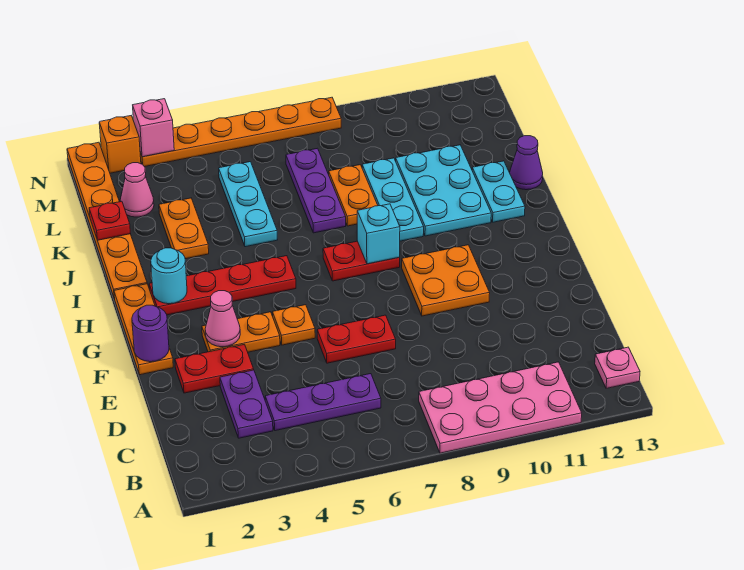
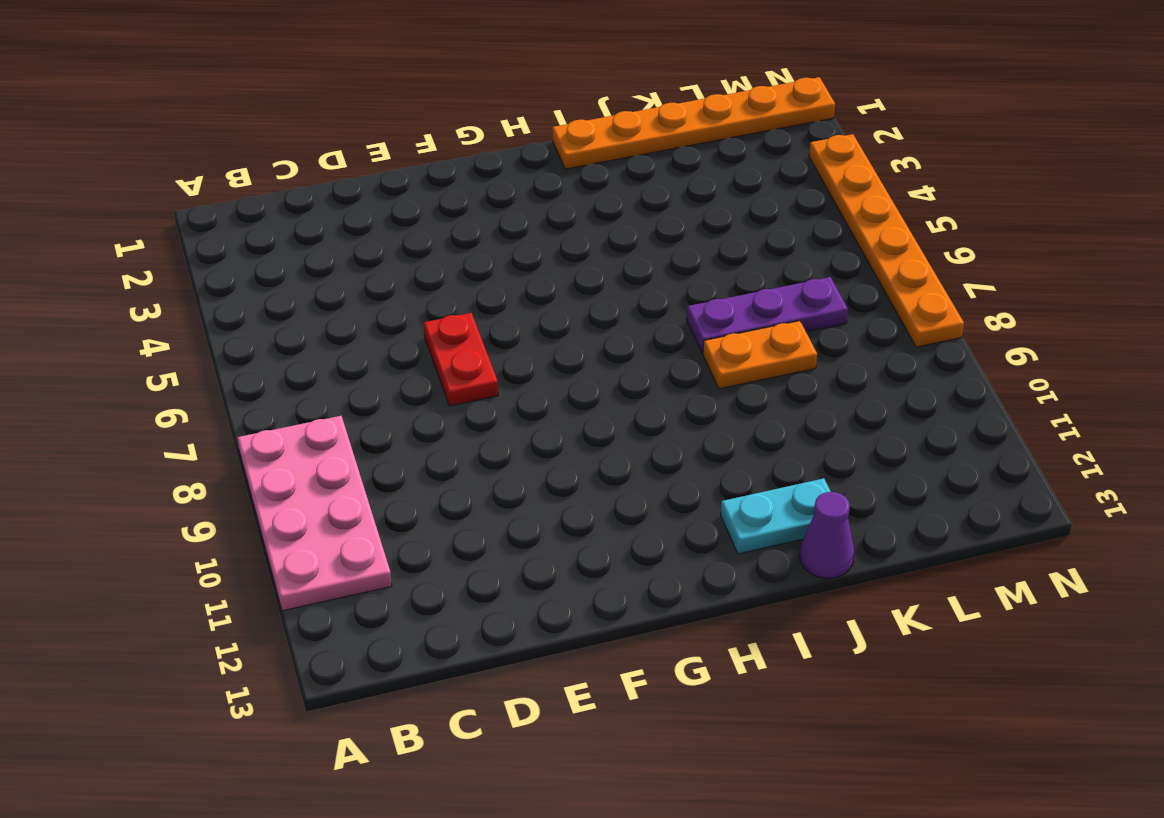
none -> pink plate B13 level 1
none -> purple plate C3:D3 level 1
none -> purple plate C4:C6 level 1
none -> red plate E2:E3 level 1

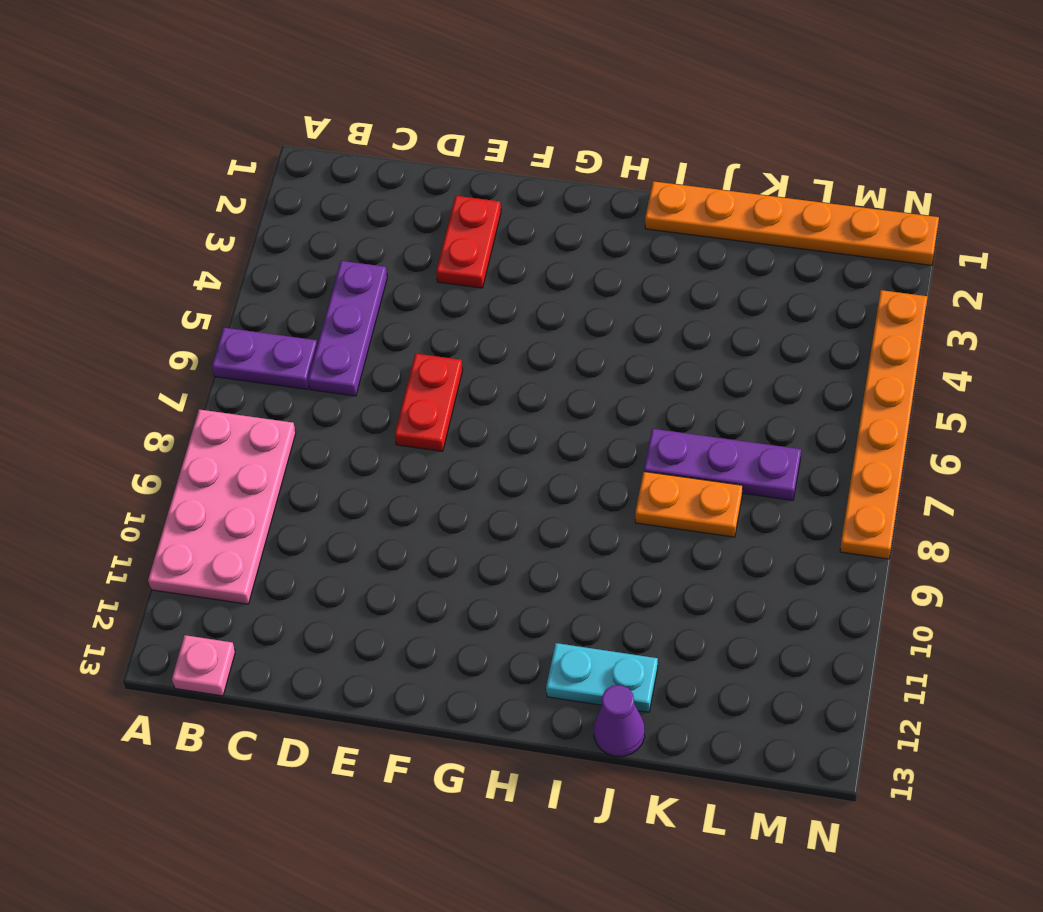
purple plate A6:B6 level 1 -> purple plate C3:D3 level 1
none -> orange plate F1:H1 level 1
none -> orange plate F3:F4 level 1
none -> orange plate F5 level 1
none -> orange plate F9:G10 level 1

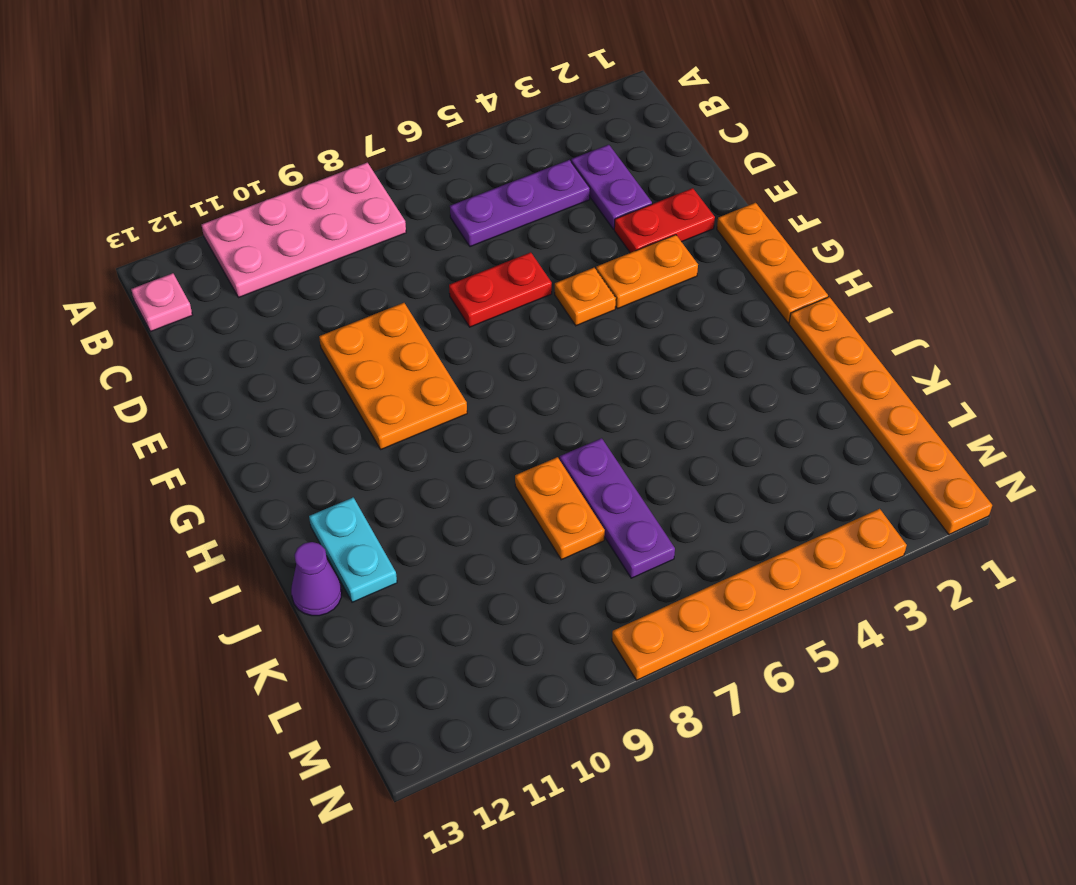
orange plate E9:G10 level 1 -> orange plate F9:G10 level 1
none -> red plate H2:H5 level 1
none -> red plate H7:H8 level 1
none -> cyan plate I9:K9 level 1
none -> cyan plate I10:K11 level 1

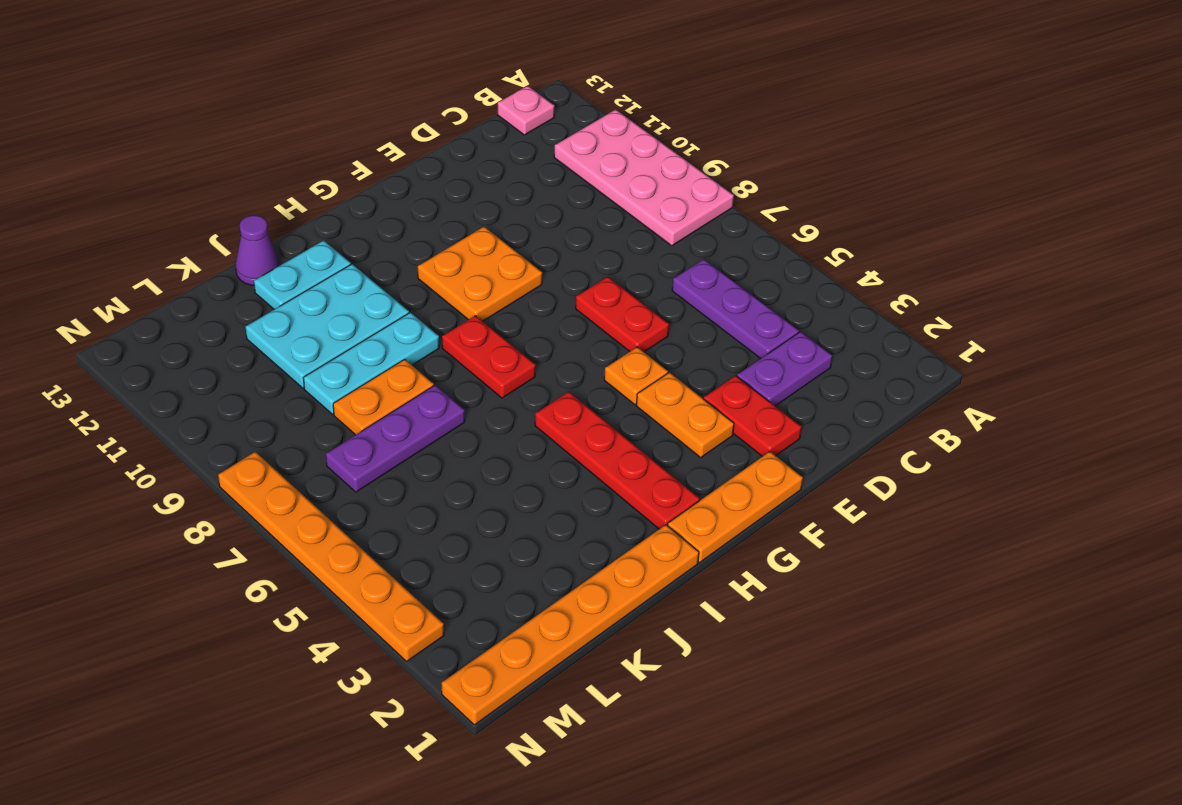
none -> orange plate J3:K3 level 1
none -> cyan plate J5:L5 level 1
none -> pink cone L2 level 1
none -> orange brick N2 level 1

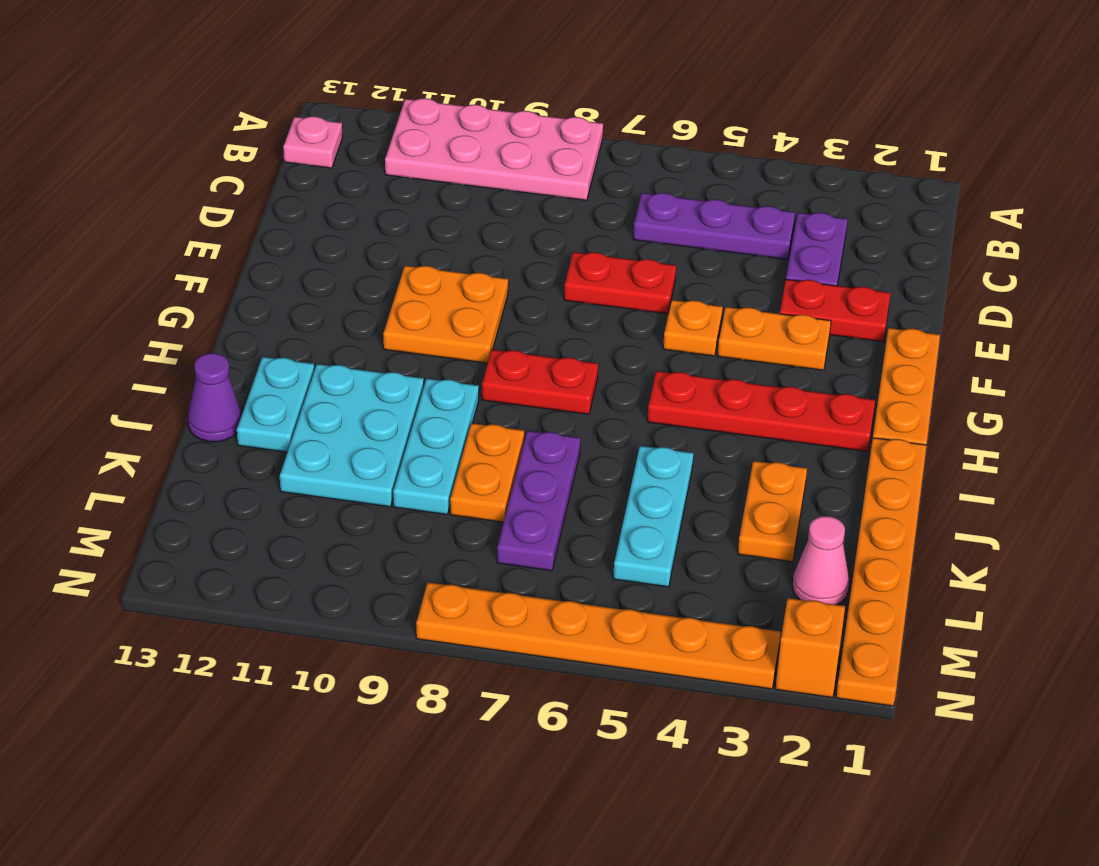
none -> purple round brick F1 level 2
none -> pink cone F3 level 2
none -> cyan round brick H2 level 2
none -> cyan brick H8 level 2

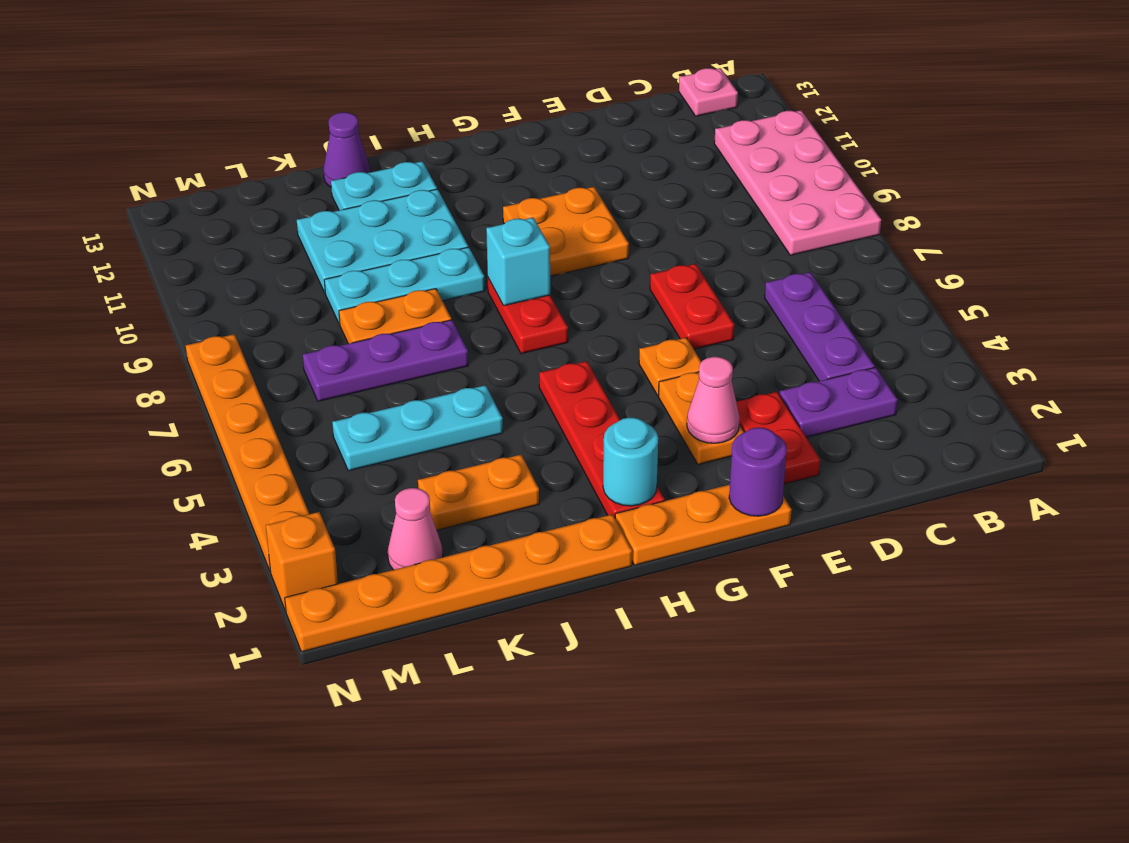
none -> red plate K1 level 2
none -> pink brick N3 level 2

